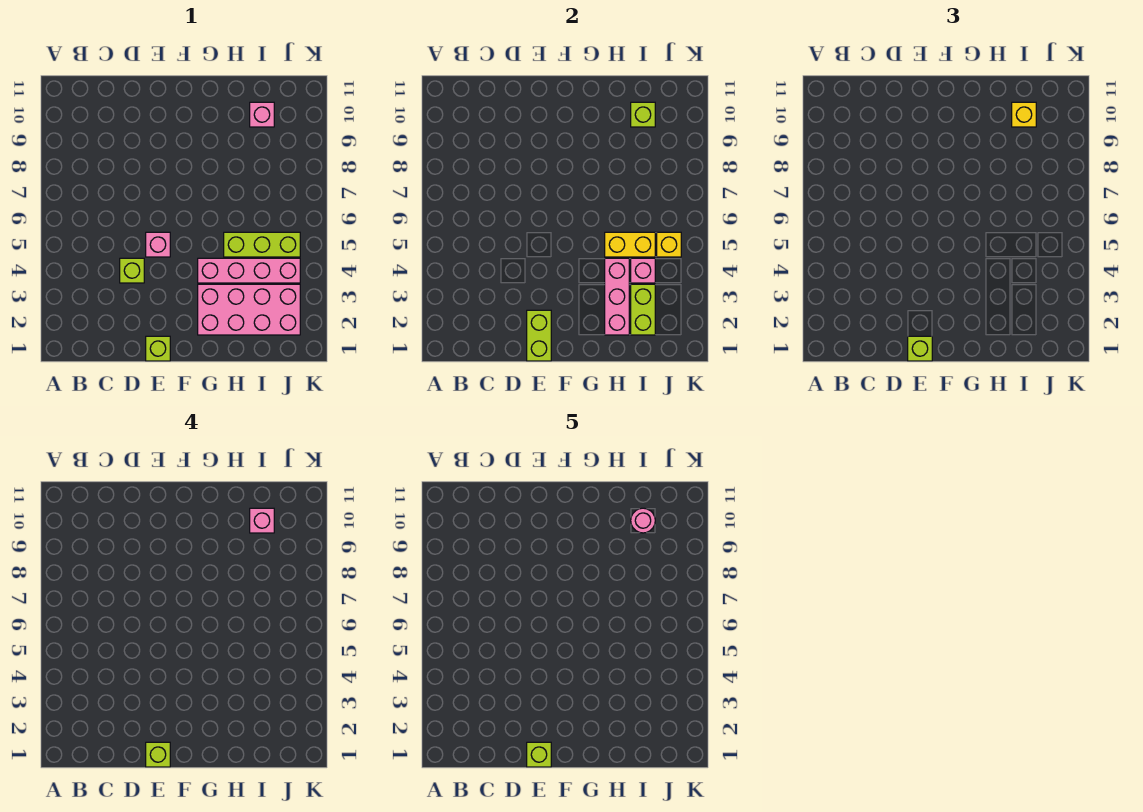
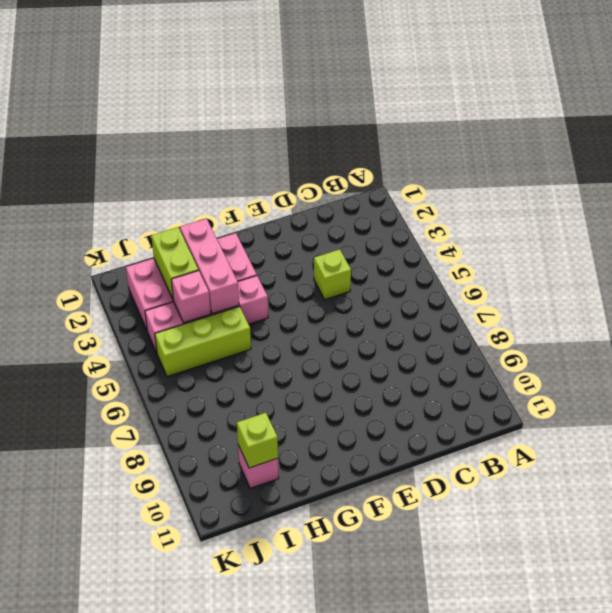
none -> lime brick E1 level 1
none -> pink brick E5 level 1
none -> lime brick E1:E2 level 2

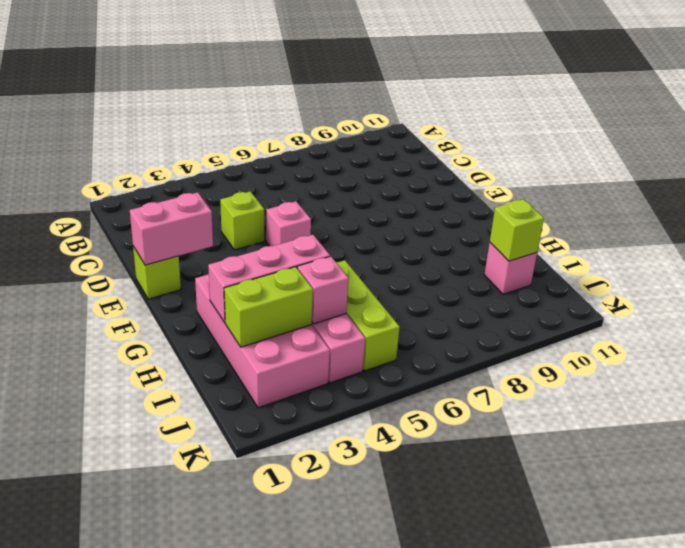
pink brick E1:E2 level 2 -> lime brick E1:E2 level 2
none -> yellow brick H5:I5 level 2
none -> yellow brick J5 level 2
none -> lime brick E1 level 3

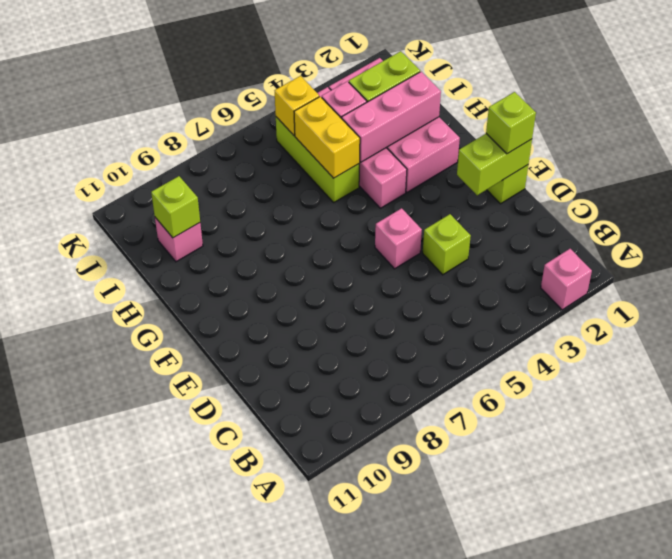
pink brick A2 level 1 -> pink brick I10 level 4
none -> yellow brick I10 level 3
none -> lime brick E1 level 4
none -> lime brick E1 level 5

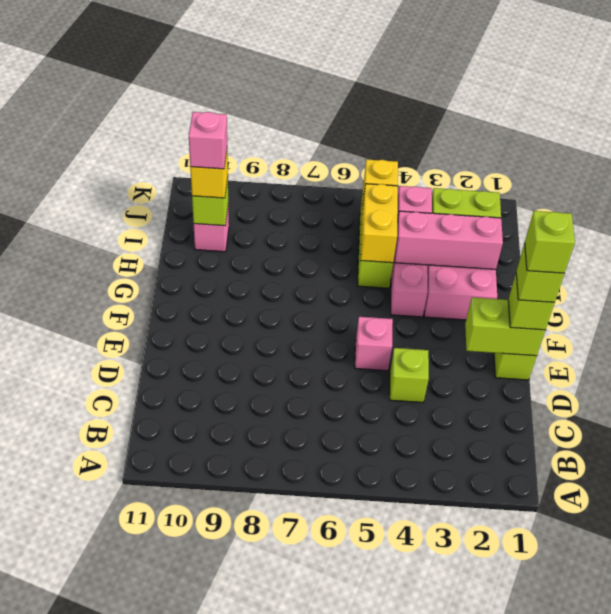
none -> pink round brick I10 level 5

